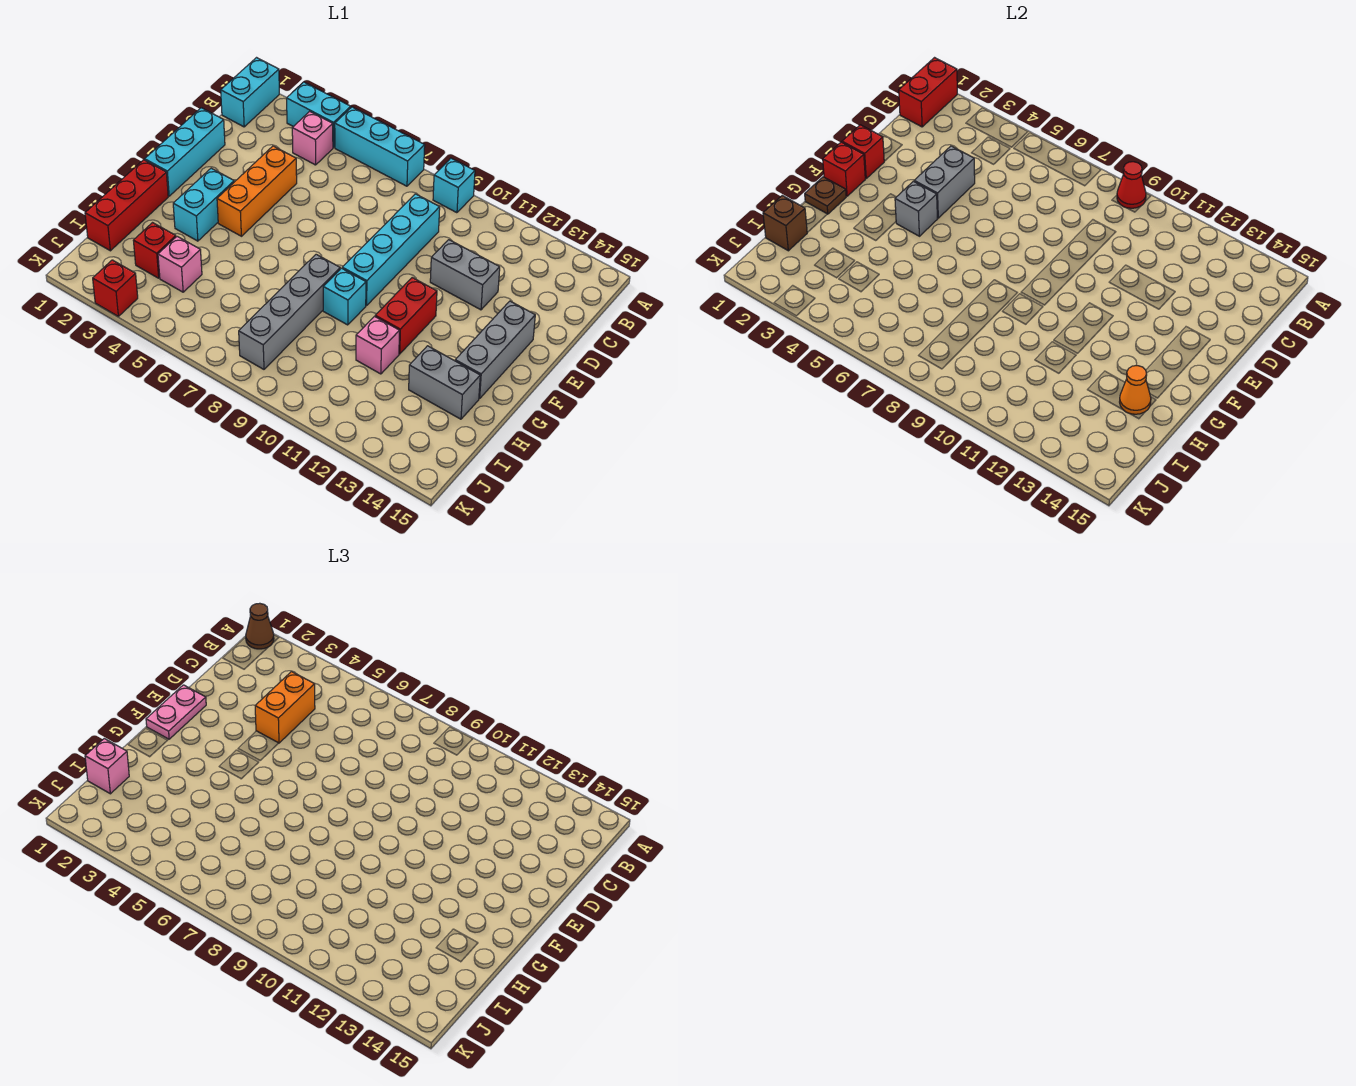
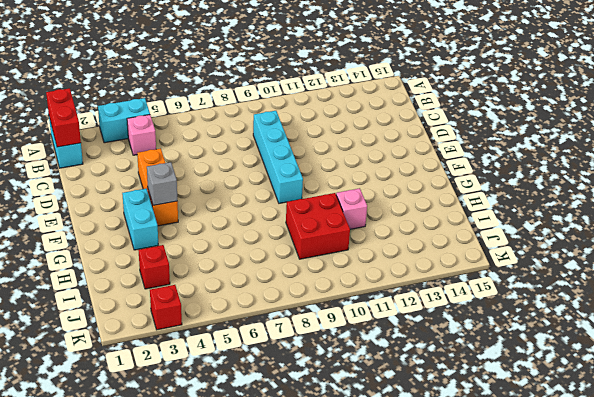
red brick H9:I10 level 1 -> none
none -> cyan brick A5:A7 level 1
none -> cyan brick A9 level 1
none -> cyan brick D1:F1 level 1
none -> grey brick D11:D12 level 1

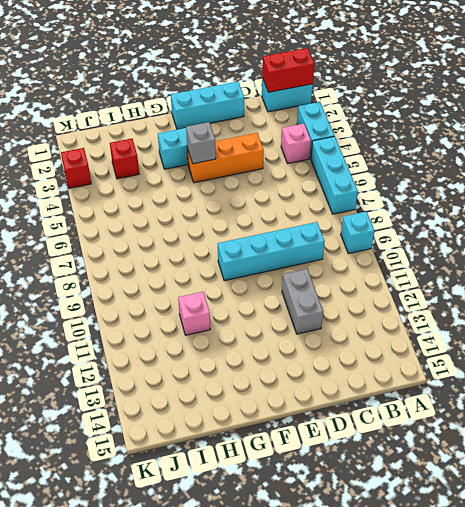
none -> grey brick E14:G14 level 1
none -> red brick F11:G11 level 1
none -> red brick G1:I1 level 1
none -> grey brick G8:J8 level 1

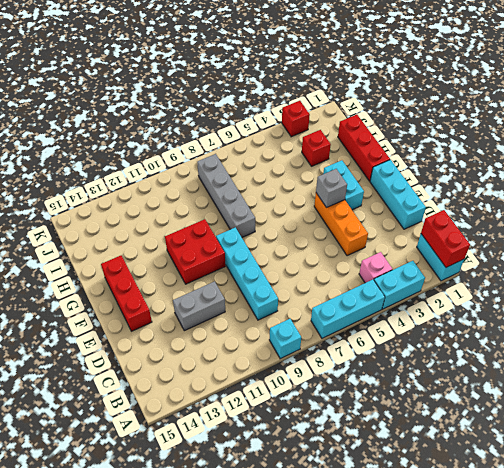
red brick E14:G14 level 1 -> grey brick E14:G14 level 1
red brick F10:G11 level 1 -> red brick F11:G11 level 1
none -> cyan brick G9 level 1
none -> pink brick H11 level 1
none -> grey brick H13:H14 level 1
none -> pink brick I4 level 1

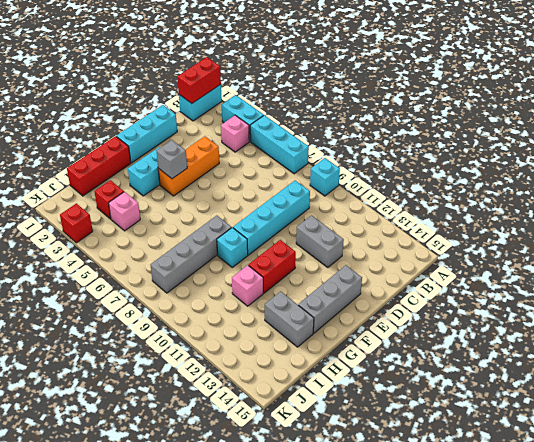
none -> red cone A9 level 2
none -> grey brick D4:E4 level 2
none -> red brick E1 level 2
none -> red brick F1 level 2

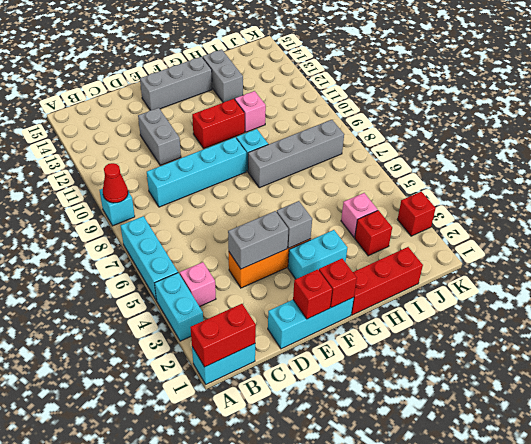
none -> brown plate G1 level 2
none -> orange cone H14 level 2
none -> brown brick I1 level 2
none -> brown cone A1 level 3

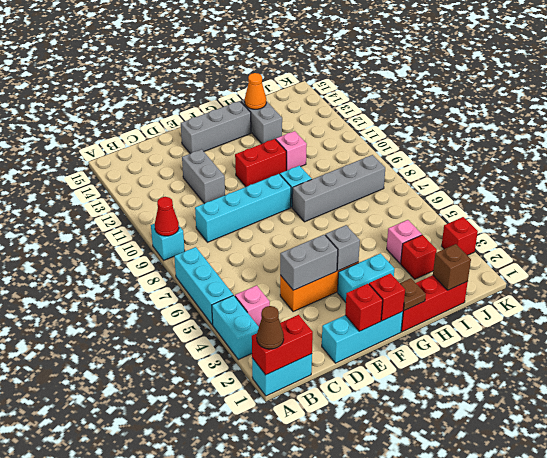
none -> orange brick C4:D4 level 3
none -> pink plate E1:F1 level 3
none -> pink brick I1 level 3

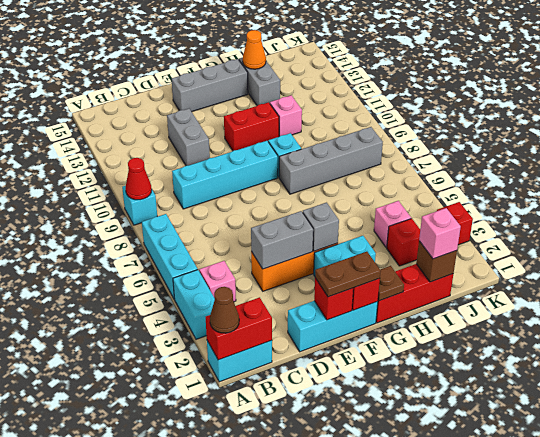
brown plate E1:F1 level 3 -> pink plate E1:F1 level 3
none -> orange brick C4:D4 level 3

